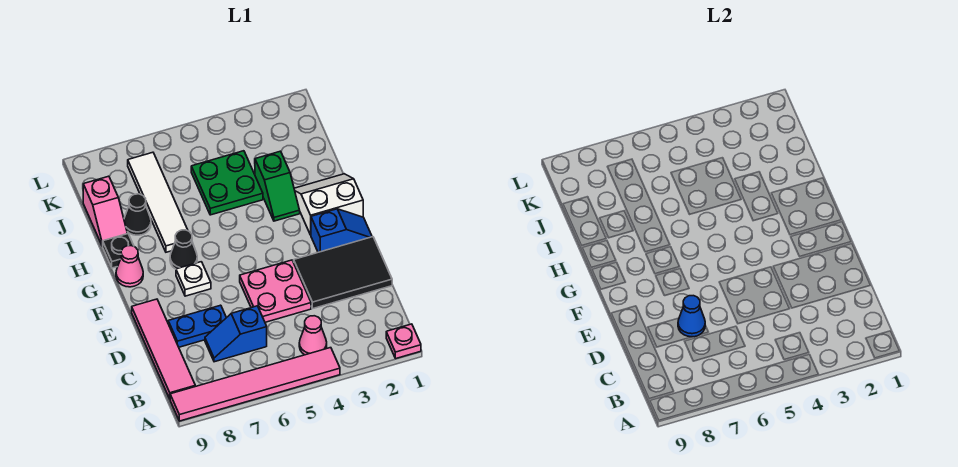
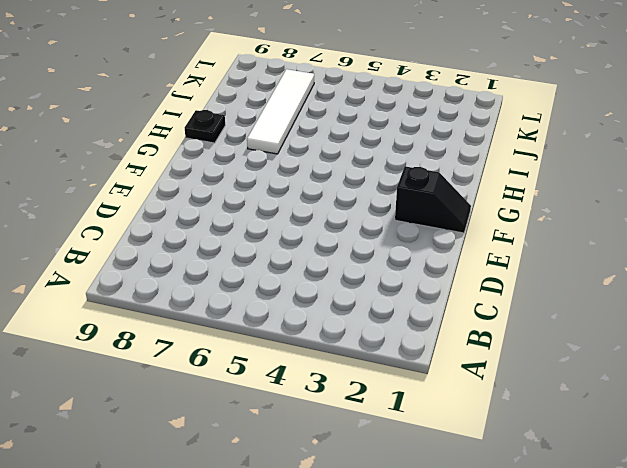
black slope F1:F2 level 1 top 2 -> blue slope F1:F2 level 1 top 2
none -> pink plate A1 level 1
none -> pink tile A4:A9 level 1
none -> pink cone B4 level 1

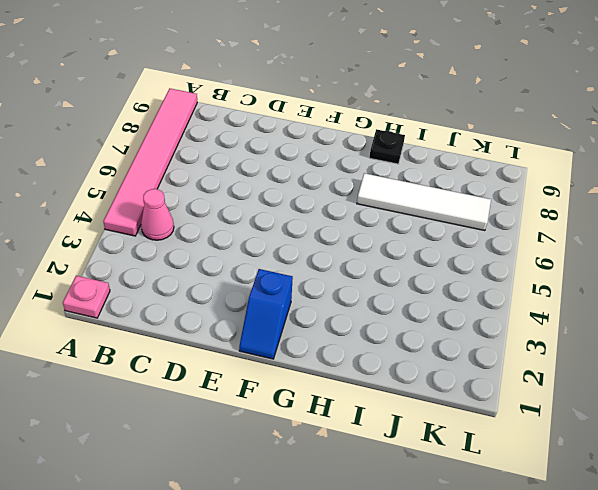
none -> pink tile B9:E9 level 1
none -> blue slope C6:C7 level 1 top 6
none -> black tile D1:E3 level 1

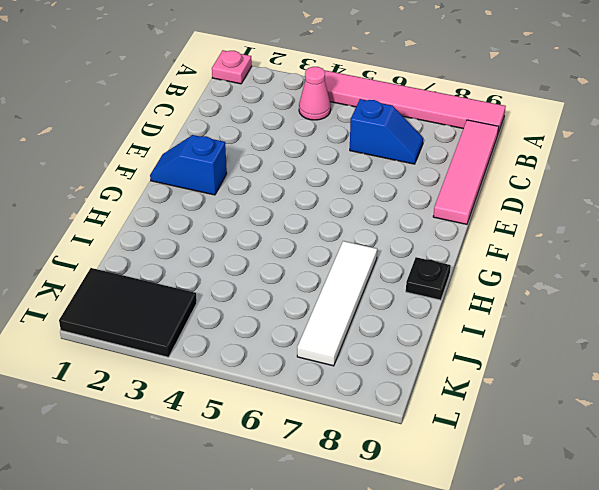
black tile K1:L3 level 1 -> black tile D1:E3 level 1
none -> pink plate D4:E5 level 1
none -> blue plate D7:D8 level 1
none -> white plate F7 level 1

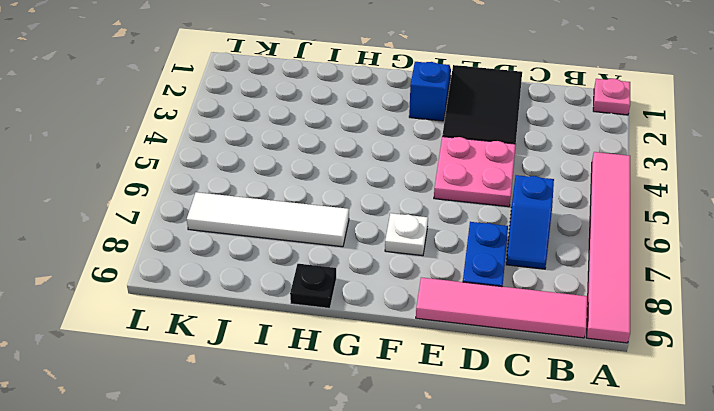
none -> pink cone B4 level 1
none -> white slope G1:H2 level 1 top G
none -> black cone G7 level 1

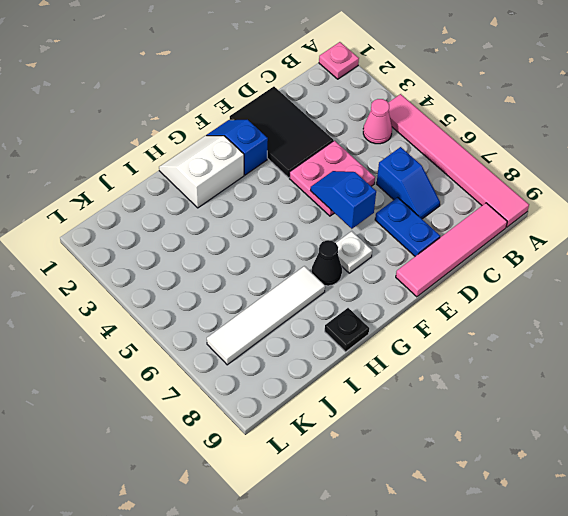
blue slope E5:E6 level 2 top 6 -> none
white slope G1:H2 level 1 top 2 -> white slope G1:H2 level 1 top G
none -> pink cone G9 level 1
none -> green slope H3:I3 level 1 top I
none -> green plate I4:J5 level 1

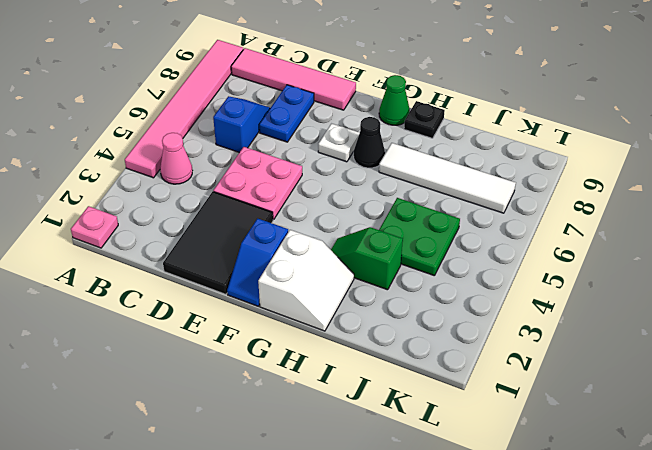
green cone G9 level 1 -> pink cone G9 level 1
none -> black cone I8 level 1
none -> pink slope I9:J9 level 1 top J
none -> blue cone D7 level 2

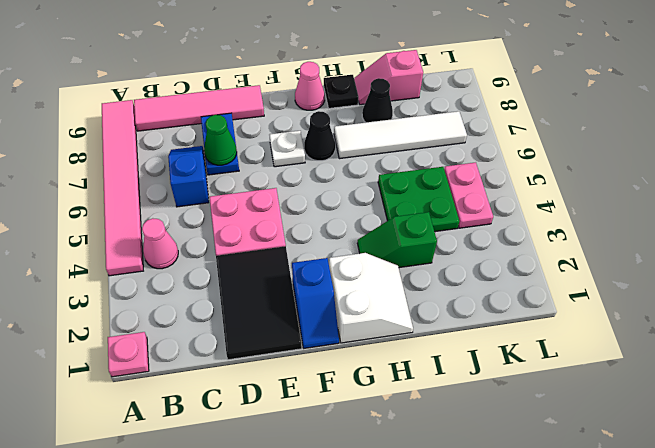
green cone D7 level 2 -> blue cone D7 level 2
pink plate K4:K5 level 1 -> none

